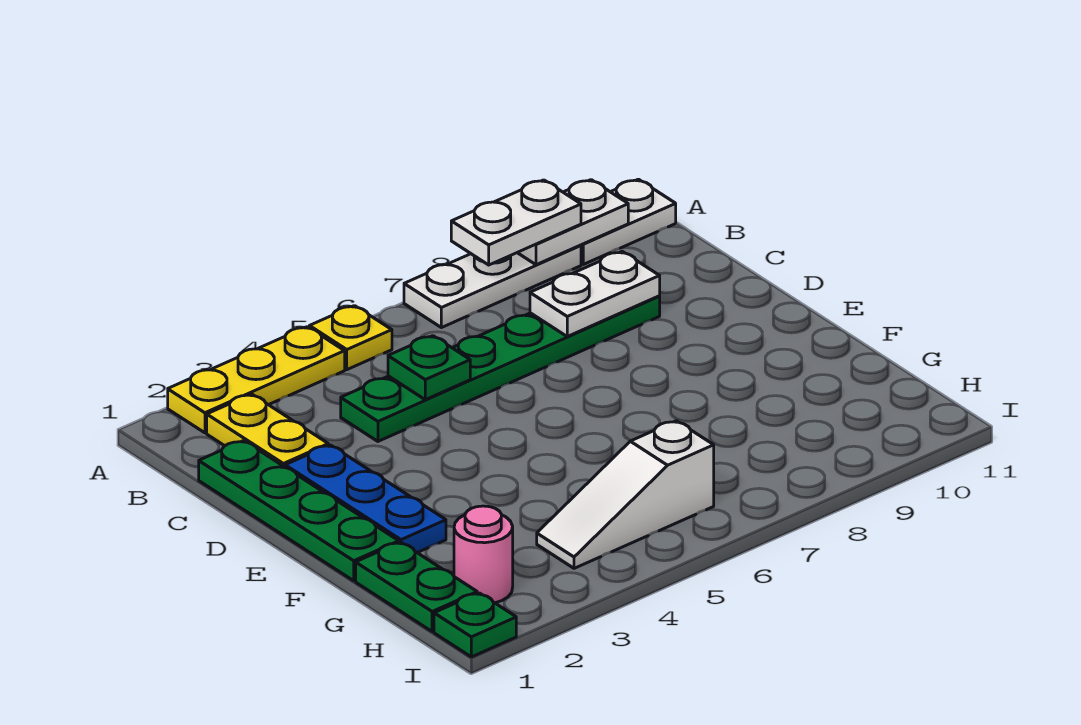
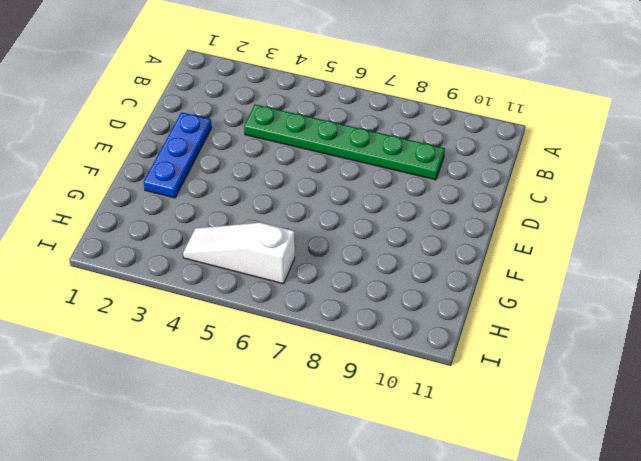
none -> yellow plate A2:A4 level 1
none -> yellow plate A5 level 1
none -> white plate A7:A9 level 1

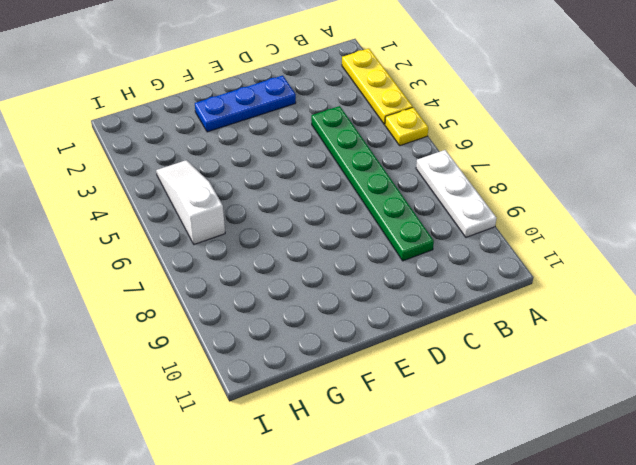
none -> white plate A10:A11 level 1
none -> yellow plate B2:C2 level 1
none -> green plate C1:F1 level 1

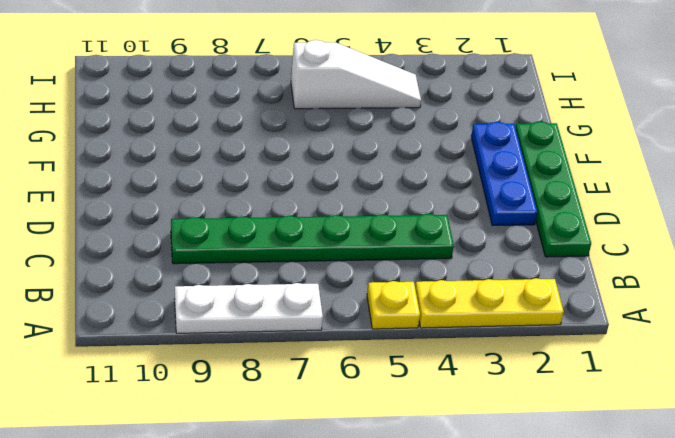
none -> white plate A10:A11 level 1
none -> yellow plate B2:C2 level 1
none -> green plate G1:H1 level 1

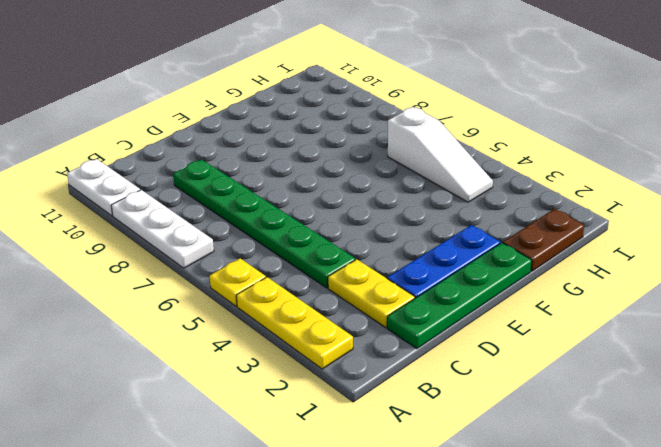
yellow plate C2:C3 level 1 -> yellow plate B2:C2 level 1
brown plate G1:H1 level 1 -> green plate G1:H1 level 1
none -> pink round brick H2 level 1
none -> green plate I1 level 1
none -> white plate A9:A10 level 2

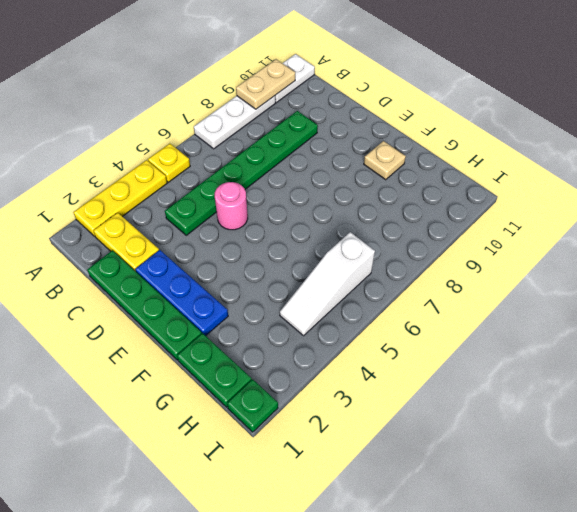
tan plate A9:A10 level 2 -> white plate A9:A10 level 2
pink round brick D5 level 1 -> pink round brick H2 level 1
tan plate F10 level 1 -> none
none -> green plate C5 level 2
none -> white plate C8:C9 level 2
none -> white plate A8:A9 level 3

